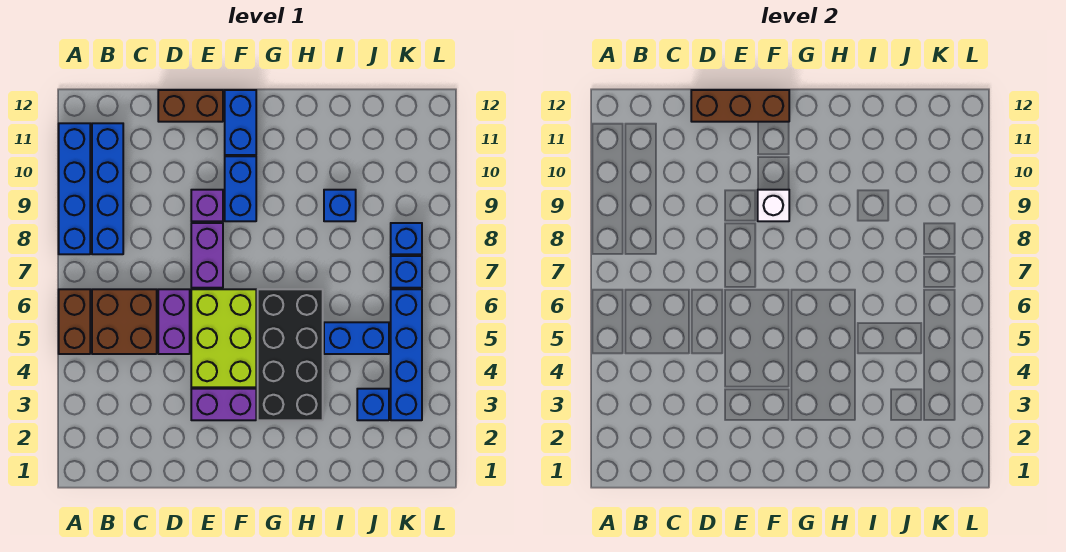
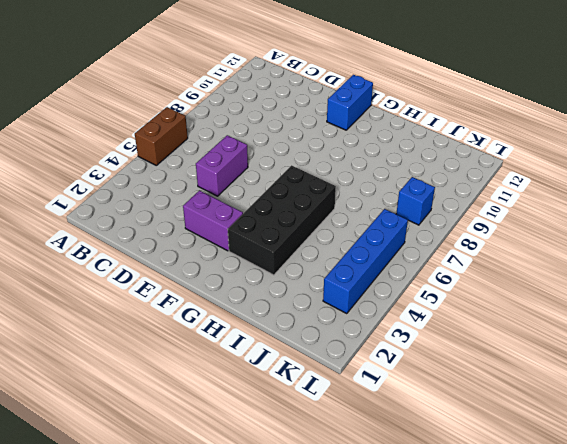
none -> blue brick A8:A11 level 1
none -> brown brick B5:C6 level 1
none -> blue brick B8:B11 level 1

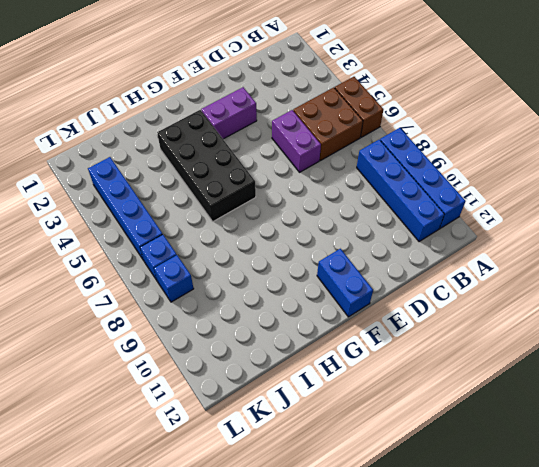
none -> brown brick D12:E12 level 1
none -> lime brick E4:F6 level 1
none -> purple brick E7:E8 level 1

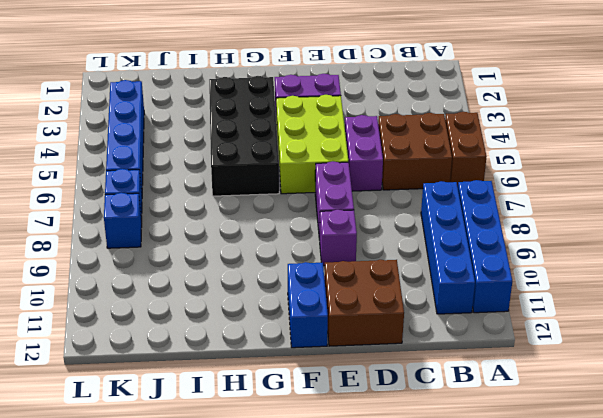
brown brick D11:E12 level 1 -> brown brick D12:E12 level 1
none -> blue brick F9:F10 level 1
none -> blue brick I5:J5 level 1
none -> blue brick I9 level 1

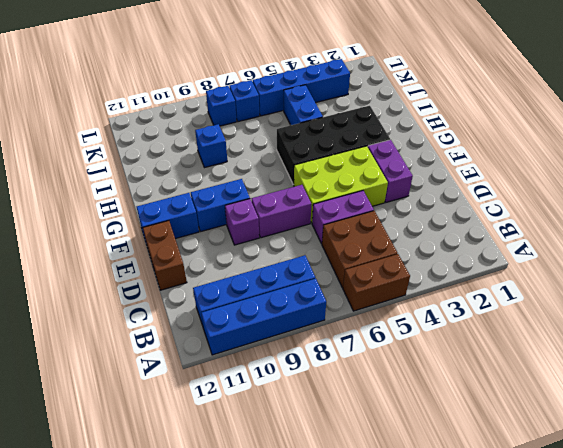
none -> blue brick J3 level 1
none -> brown brick D12:F12 level 2
none -> white brick F9 level 2

